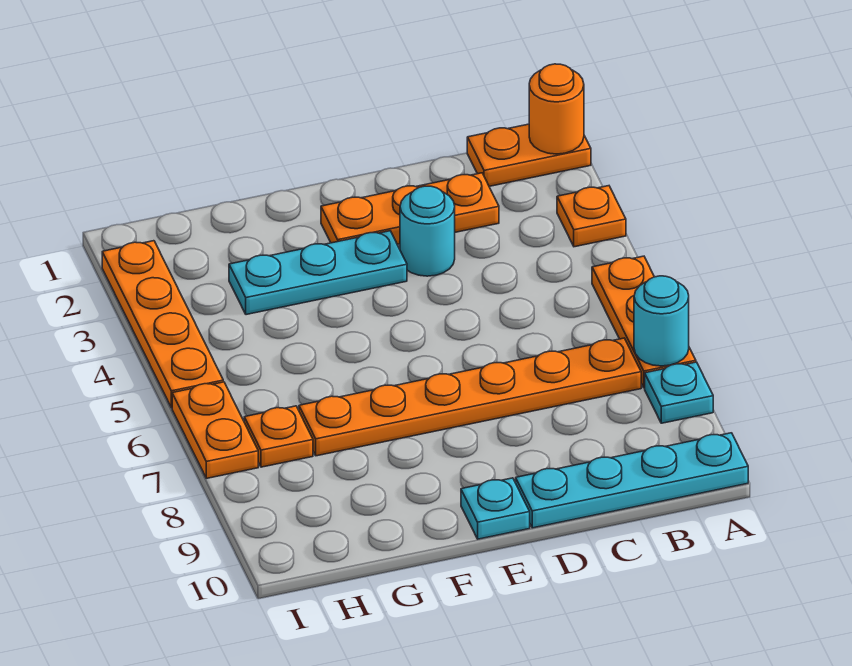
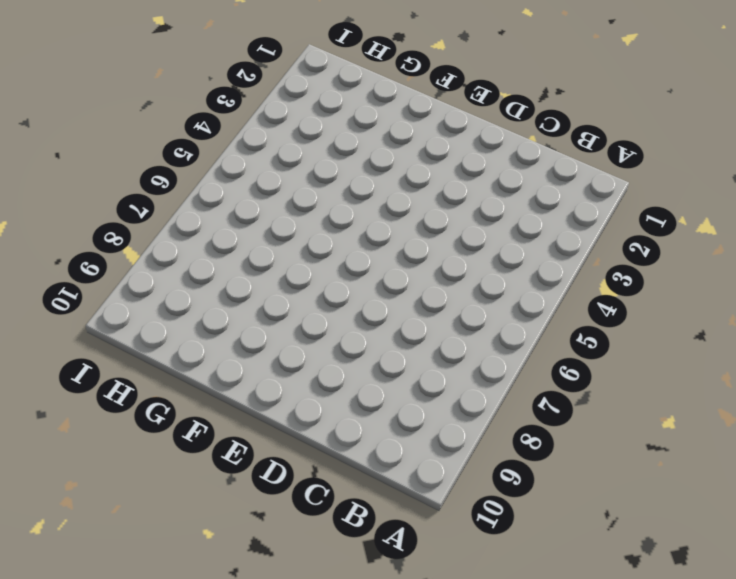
none -> orange plate A1:B1 level 1
none -> orange plate A3 level 1
none -> orange plate A5:A7 level 1

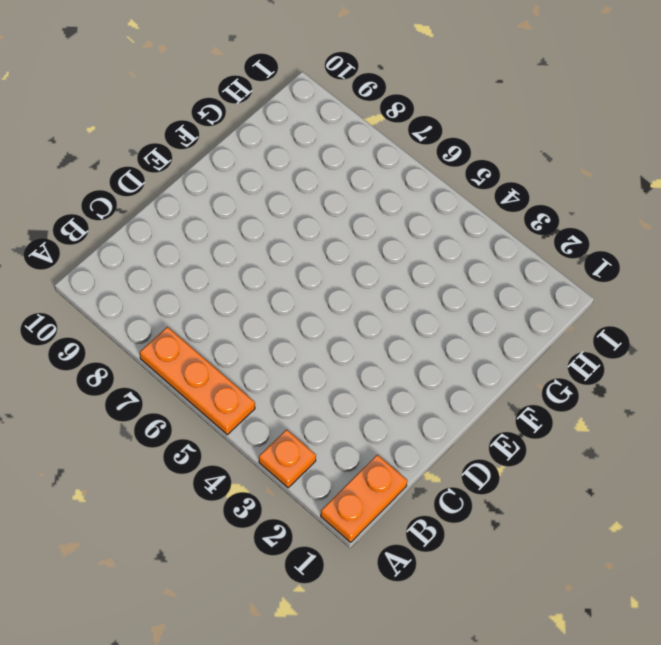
none -> cyan plate A8 level 1
none -> cyan plate A10:D10 level 1
none -> orange plate B7:G7 level 1

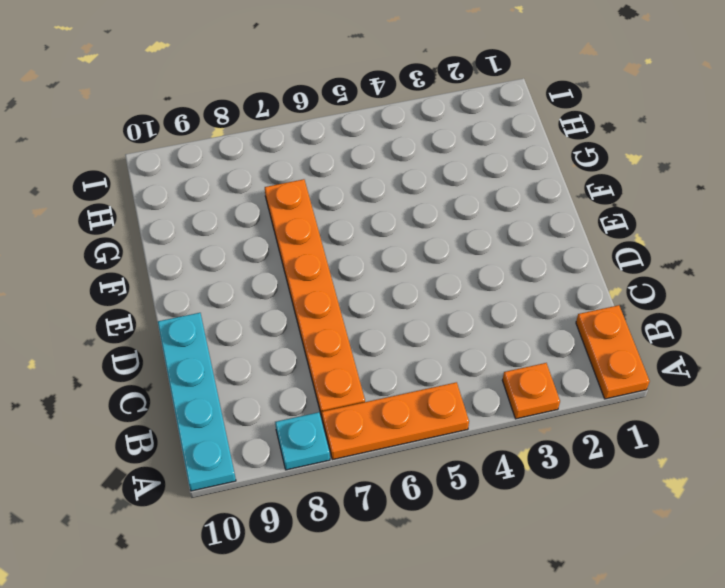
none -> orange plate C2:E2 level 1
none -> cyan round brick D3 level 1
none -> cyan plate E3:G3 level 1

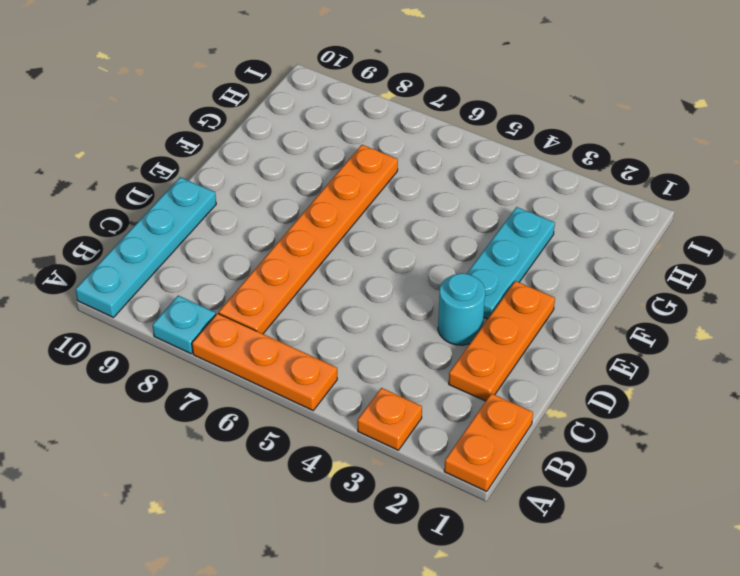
none -> cyan plate E10 level 1
none -> orange plate H7 level 1
none -> orange plate I2:I5 level 1

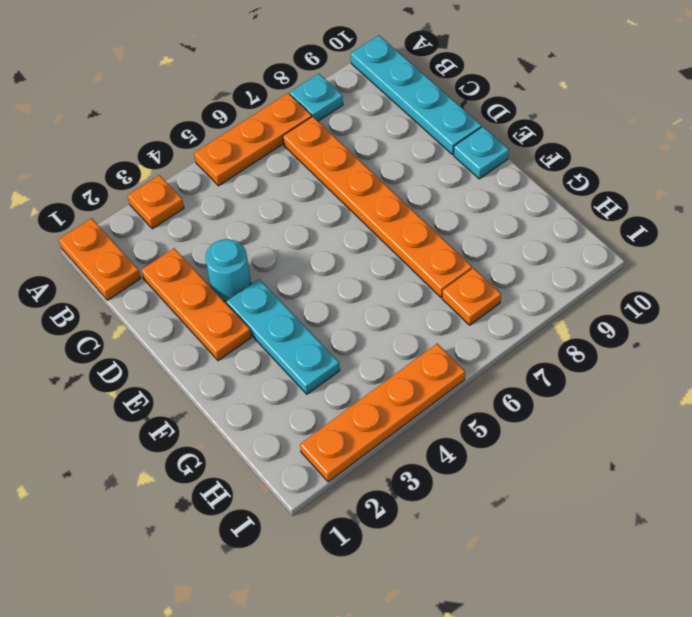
none -> orange plate I6:I7 level 1
none -> orange round brick A1 level 2
none -> cyan round brick A7 level 2

